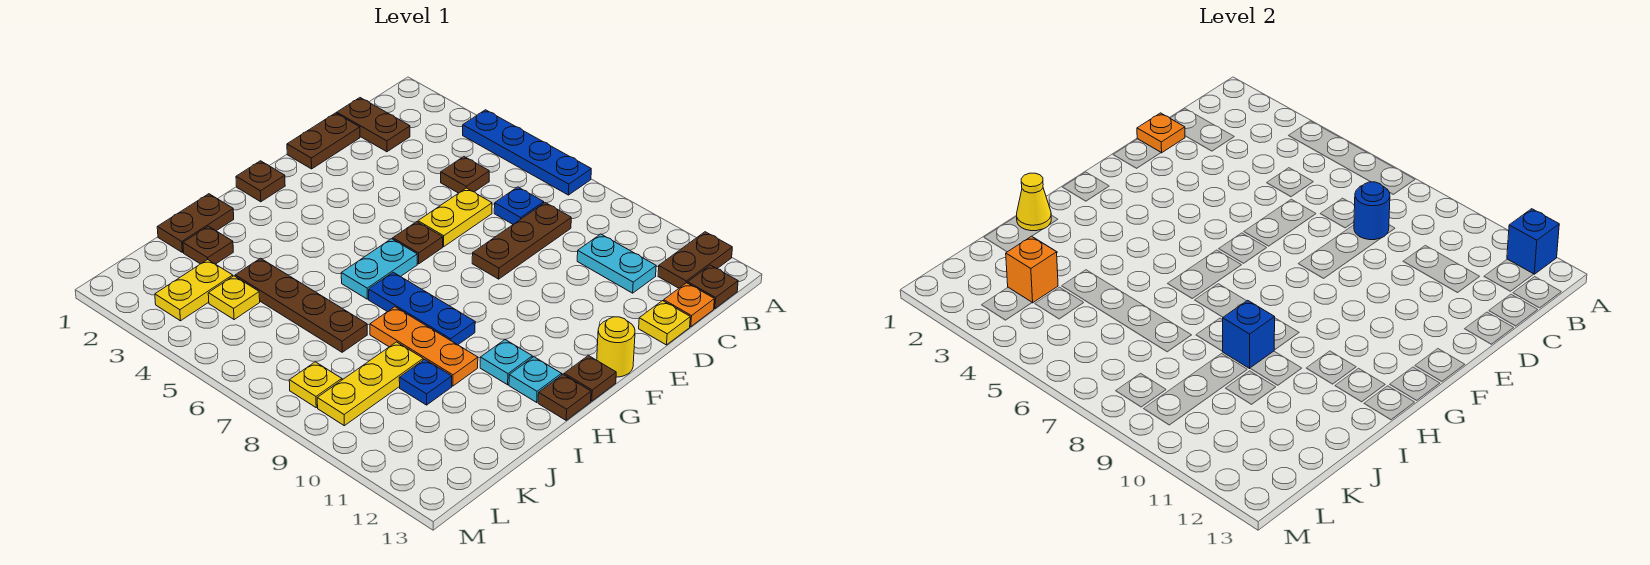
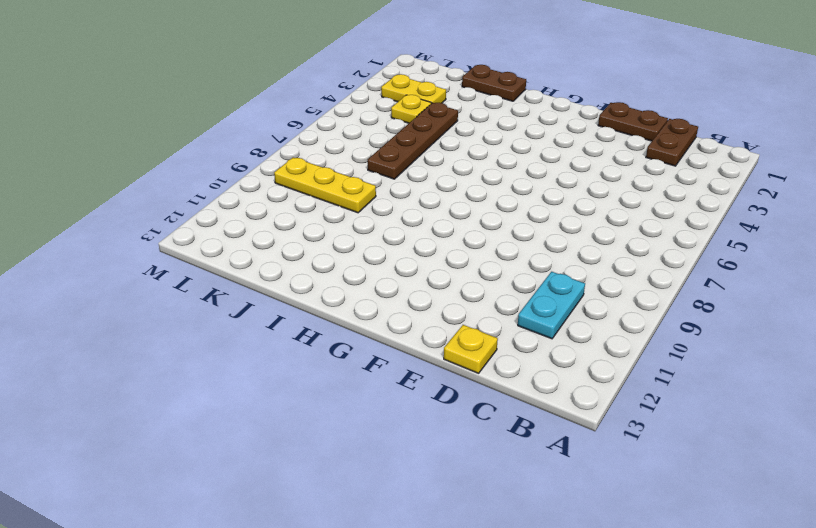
none -> blue plate A4:A7 level 1
none -> brown plate A12:B12 level 1
none -> brown plate B13 level 1
none -> brown plate C5 level 1

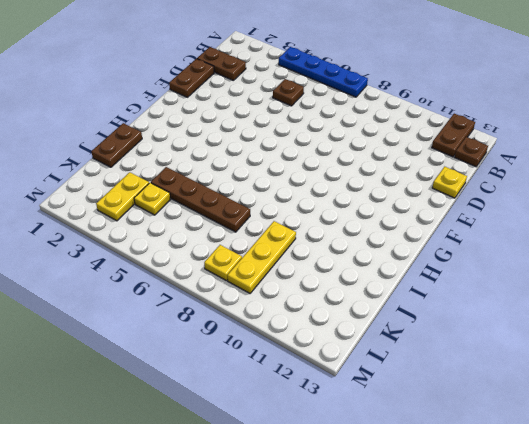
none -> blue plate C7 level 1
none -> brown plate C8:E8 level 1
none -> cyan plate C10:C11 level 1
none -> orange plate C13 level 1

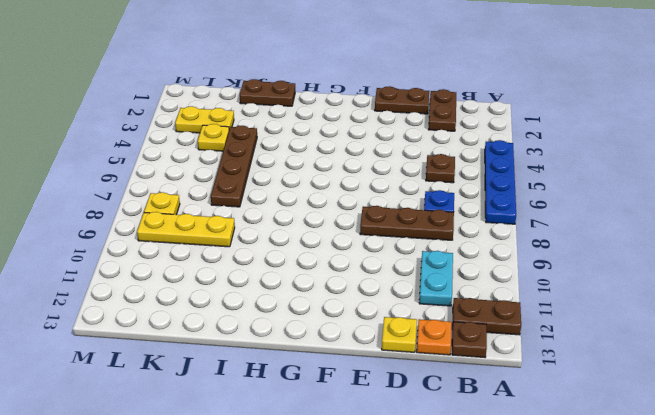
none -> yellow plate D6:E6 level 1
none -> brown plate F6 level 1
none -> yellow round brick F13 level 1
none -> brown plate G1 level 1

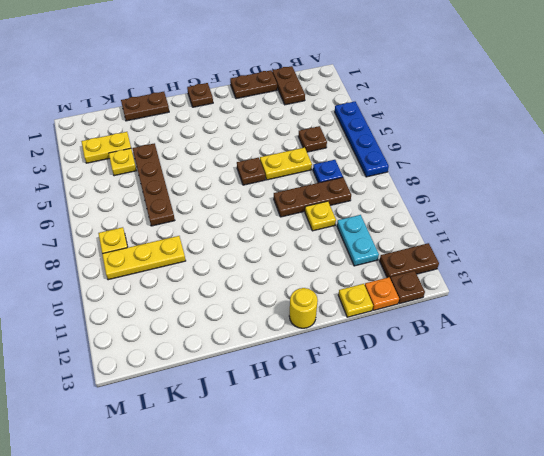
yellow plate D9 level 1 -> none
none -> cyan plate G6:H6 level 1
none -> brown plate G13 level 1
none -> blue plate H7:H9 level 1
none -> cyan plate H11 level 1

